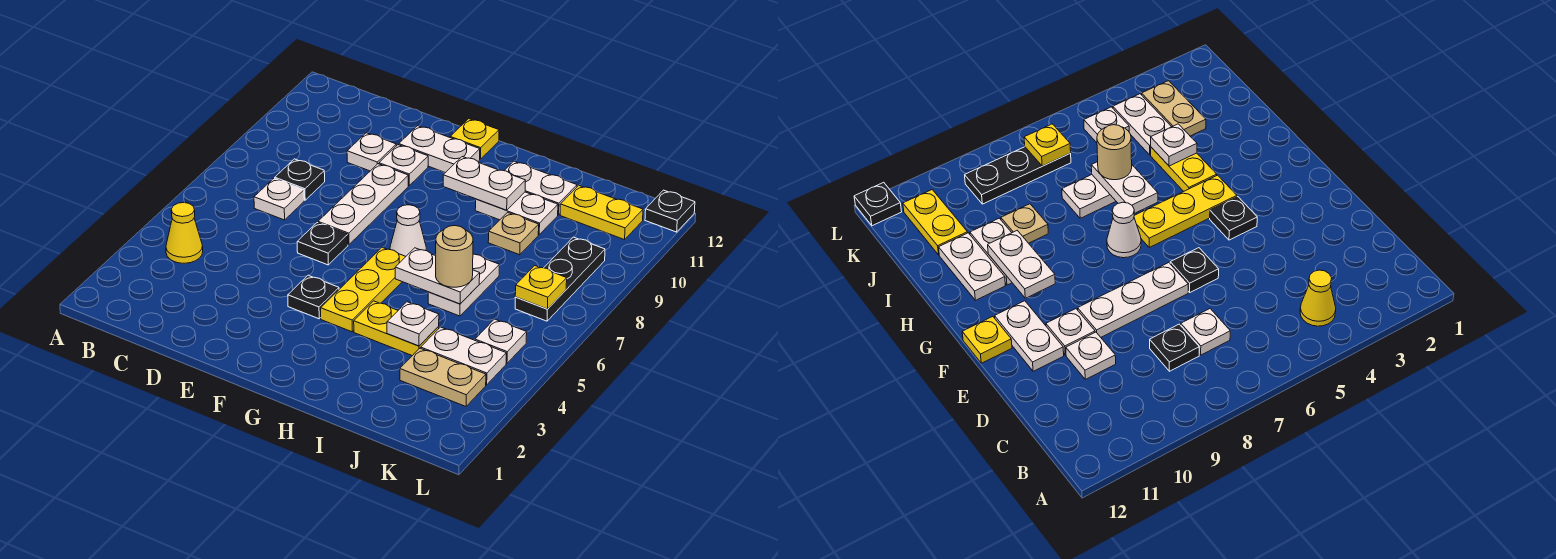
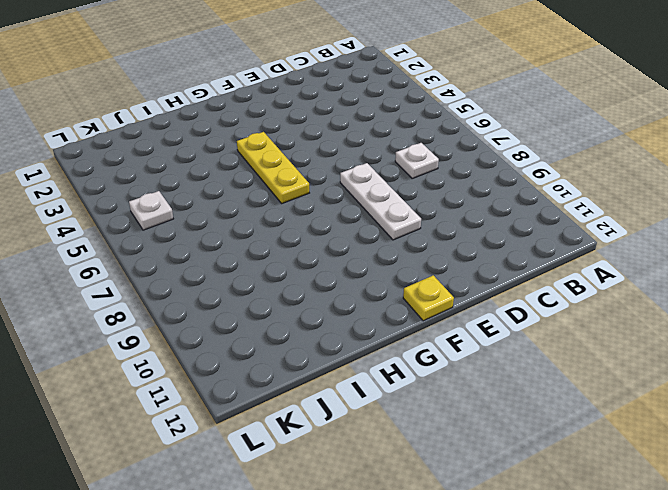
none -> yellow cone B4 level 1
none -> black plate C8 level 1
none -> white plate D10 level 1

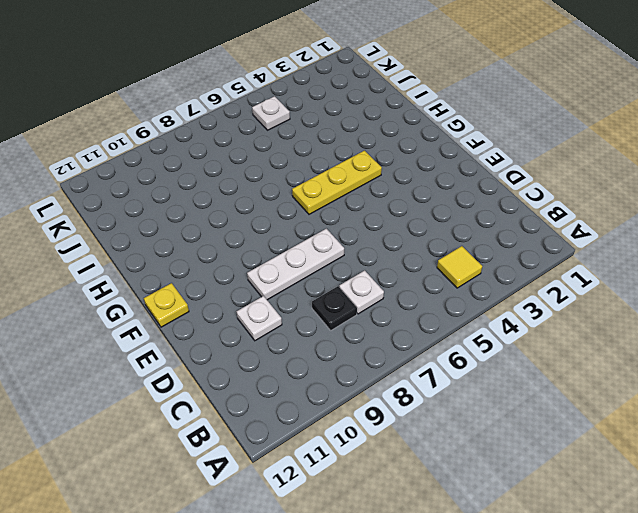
yellow tile B4 level 1 -> yellow cone B4 level 1
none -> black plate E6 level 1
none -> white plate E10 level 1
none -> white plate E11:F11 level 1

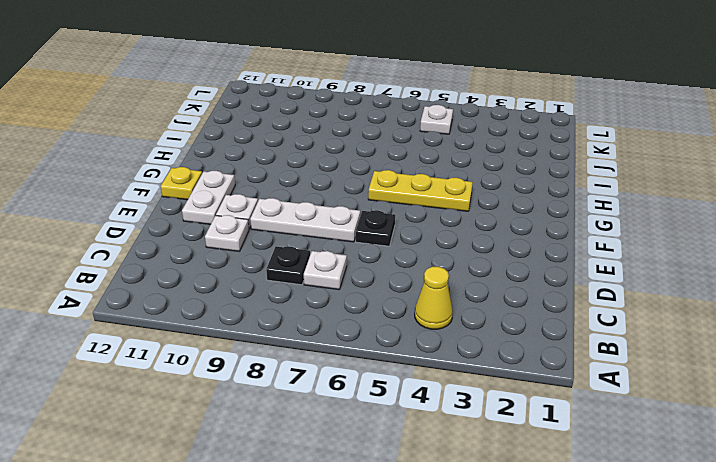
none -> black plate F4 level 1
none -> white cone G7 level 1
none -> yellow plate H4:I4 level 1

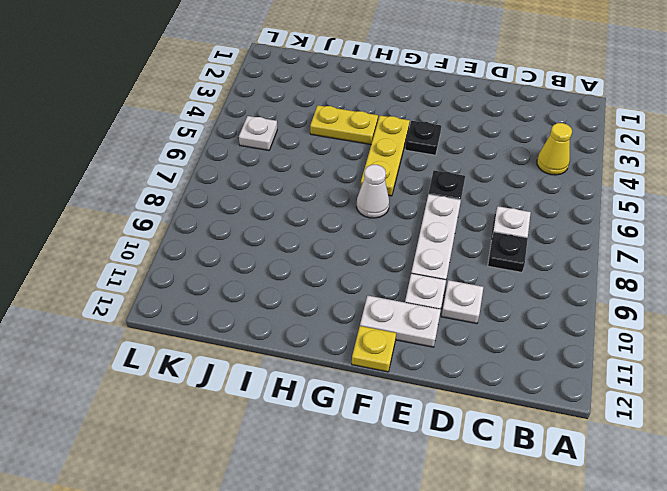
none -> white plate H10:I10 level 1
none -> white plate H11:I11 level 1
none -> white plate I6:I7 level 1

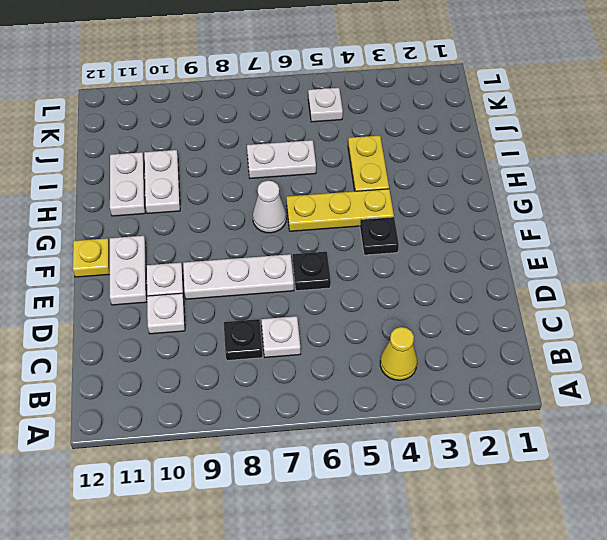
none -> tan plate I9 level 1
none -> tan plate J3:K3 level 1
none -> white plate J4:K4 level 1

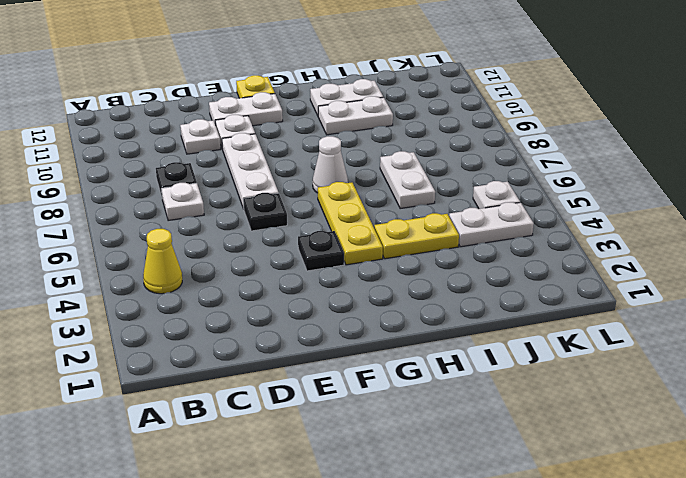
none -> tan plate I9 level 1
none -> tan plate J3:K3 level 1
none -> yellow plate J11:K11 level 1

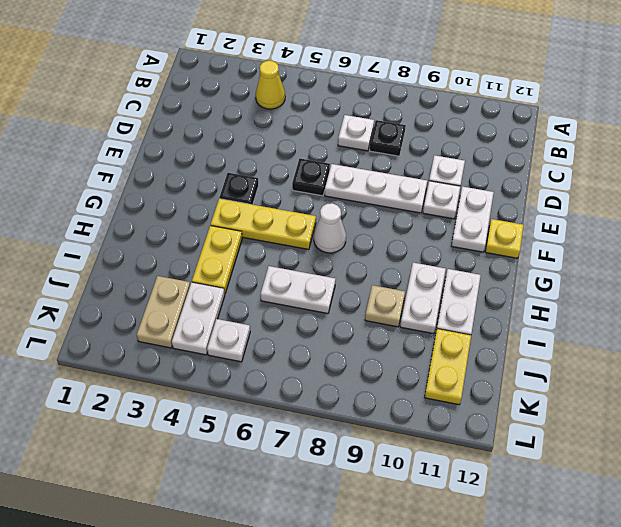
none -> black plate K7:K9 level 1
none -> black plate L12 level 1
none -> white plate G10:H10 level 2

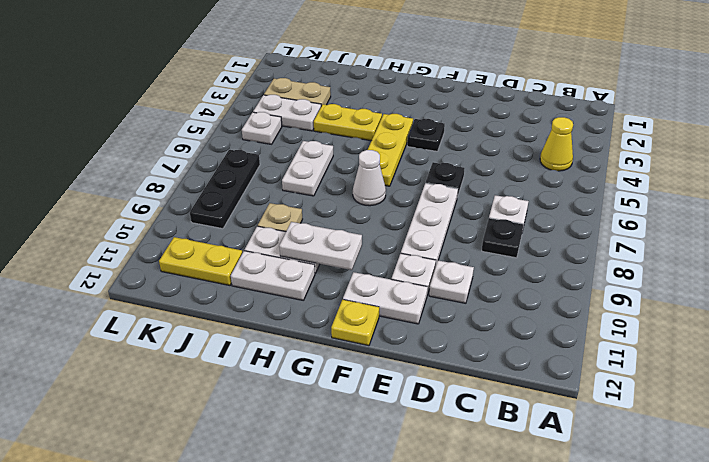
none -> black plate L12 level 1
none -> white plate H6:I6 level 2
none -> white plate I4 level 2

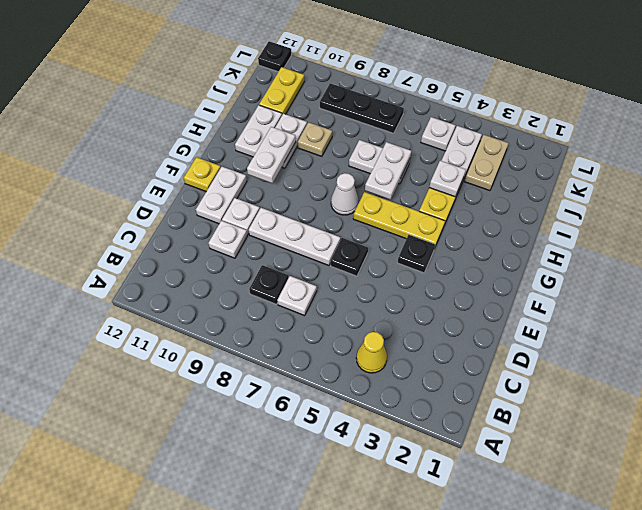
none -> yellow plate K7 level 2
none -> tan round brick I6 level 3

